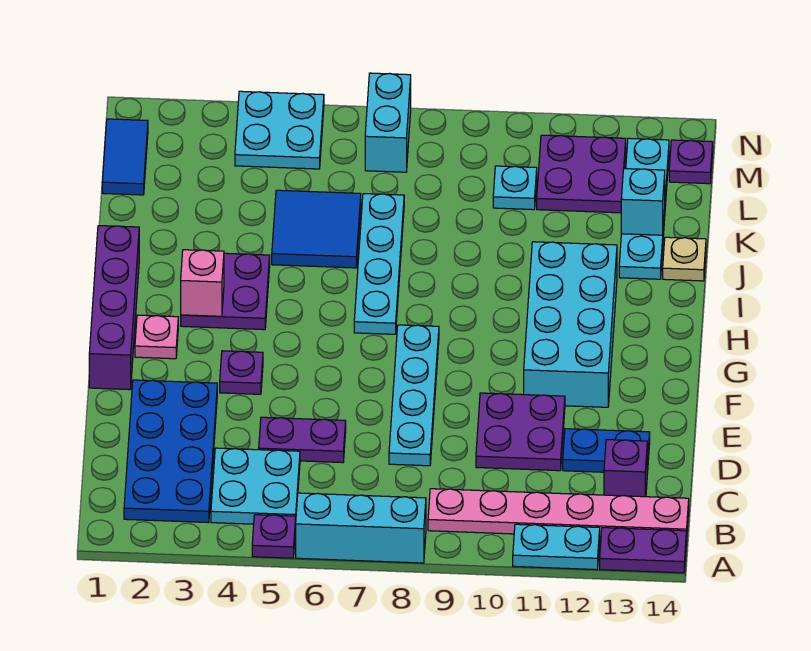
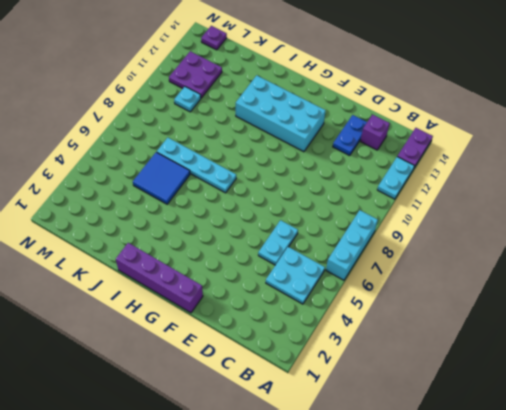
cyan plate D5:D6 level 1 -> purple plate D5:D6 level 1
none -> purple plate A5 level 1
none -> blue plate B2:E3 level 1
none -> pink plate B9:B14 level 1

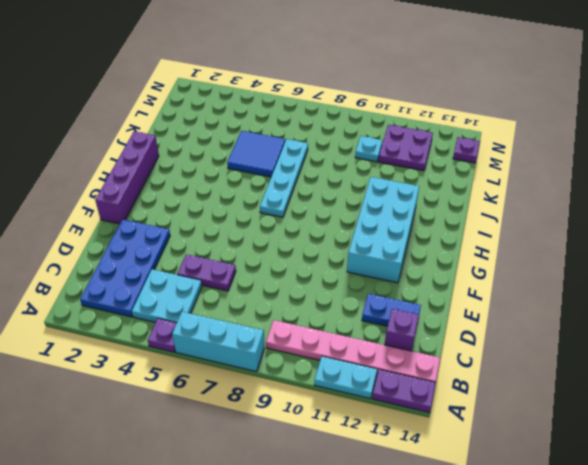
none -> cyan plate D8:G8 level 1
none -> purple plate D10:E11 level 1
none -> purple plate F4 level 1

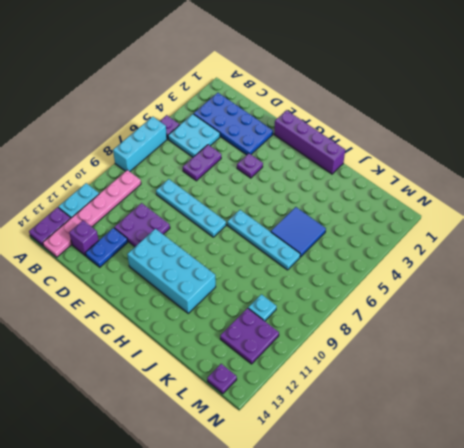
none -> pink plate G2 level 1
none -> purple plate H3:I4 level 1
none -> cyan plate J13:M13 level 1

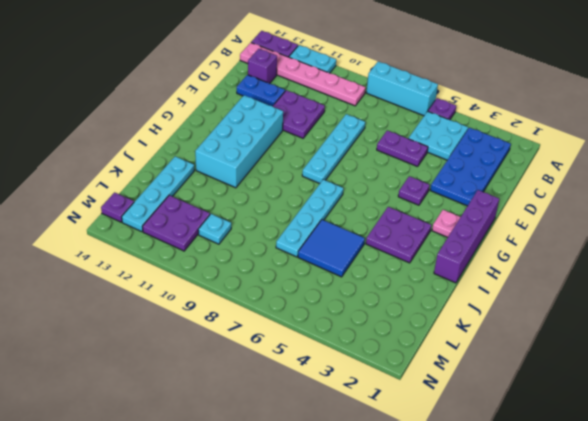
none -> tan plate J14 level 1
none -> blue tile L1:M1 level 1
none -> cyan plate M4:N5 level 1

